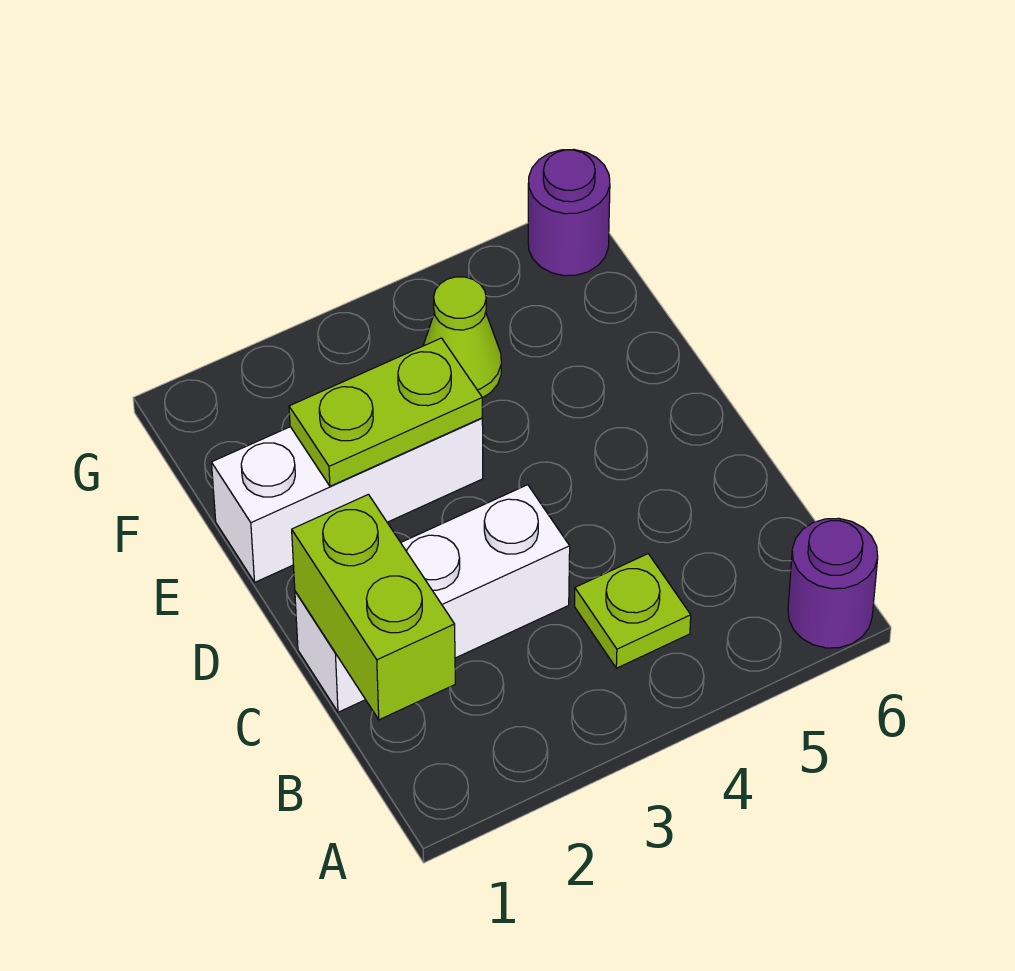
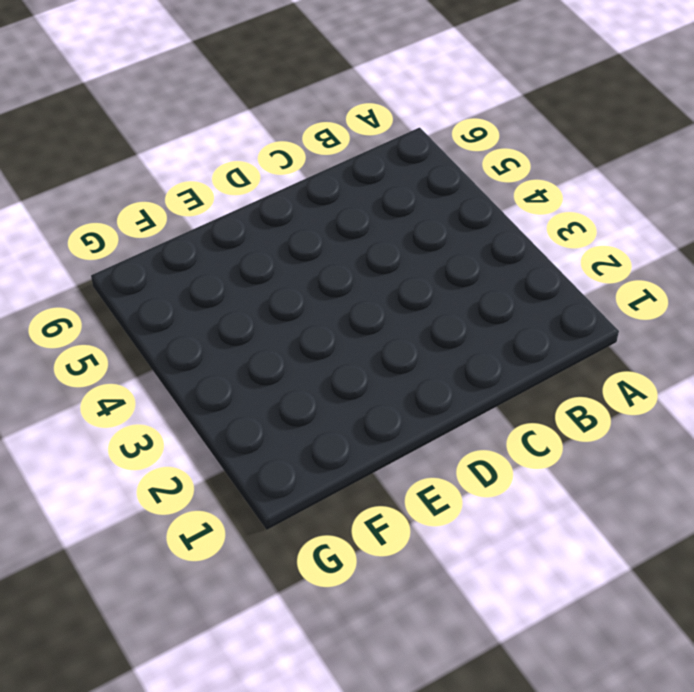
none -> purple round brick A6 level 1
none -> lime plate B4 level 1

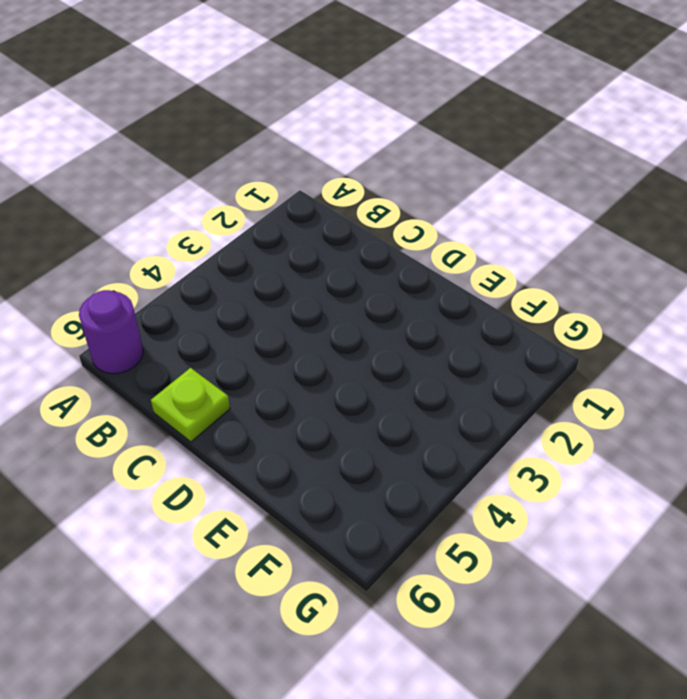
lime plate C6 level 1 -> lime plate B4 level 1
none -> white brick C1:C3 level 1
none -> white brick E1:E3 level 1

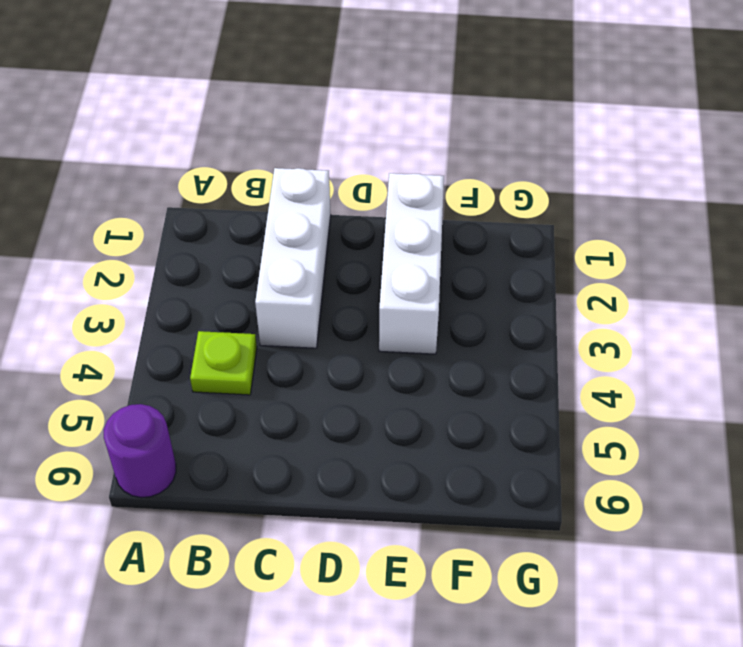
none -> lime cone F4 level 1
none -> purple round brick G6 level 1

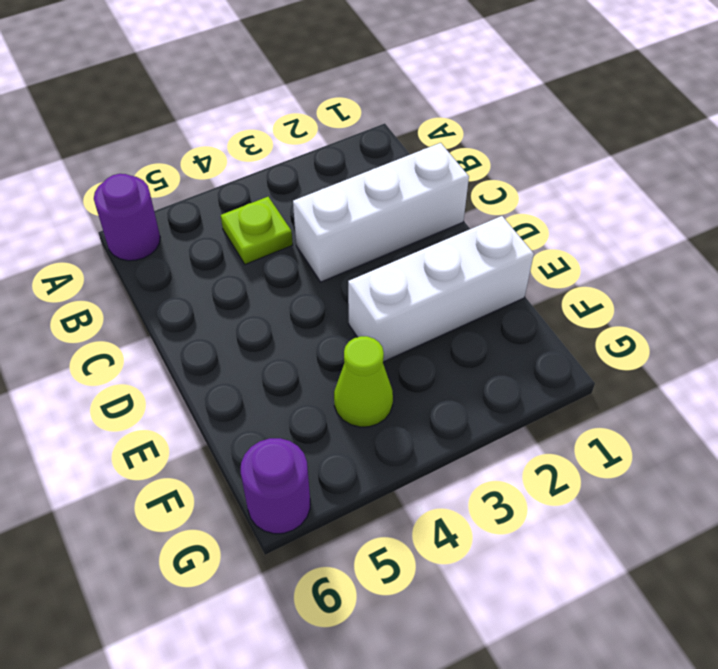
none -> lime brick B1:C1 level 2
none -> lime plate E2:E3 level 2

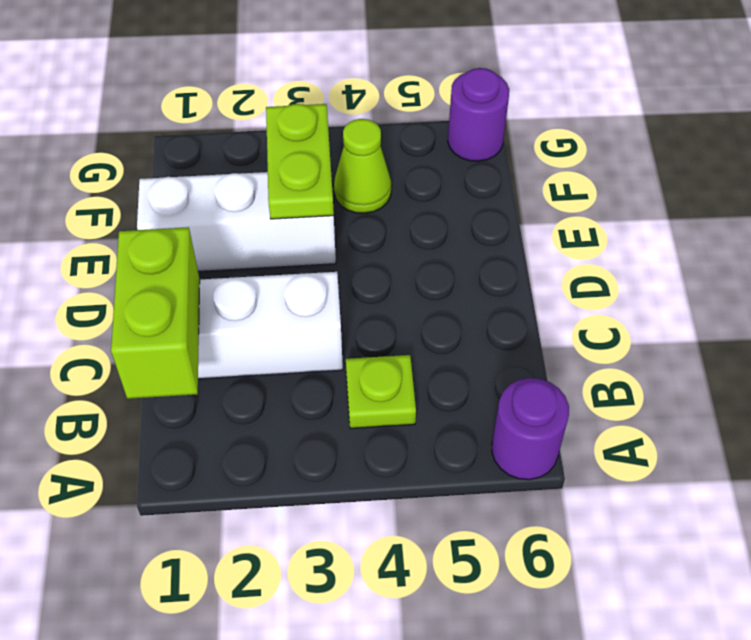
lime plate E3:F3 level 2 -> lime plate E2:E3 level 2

